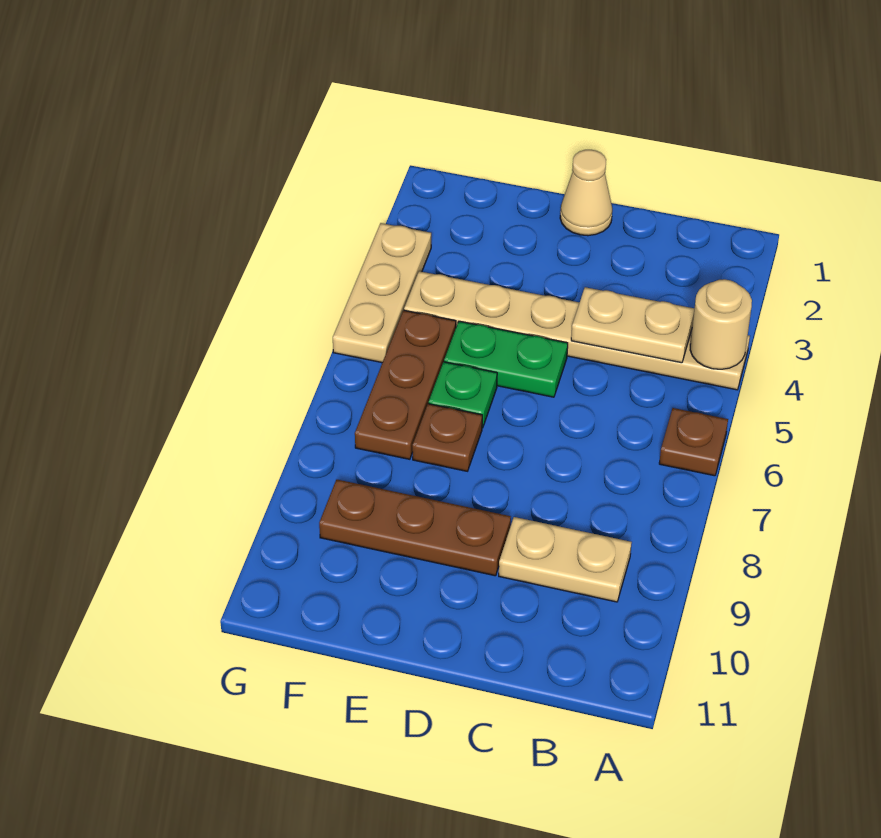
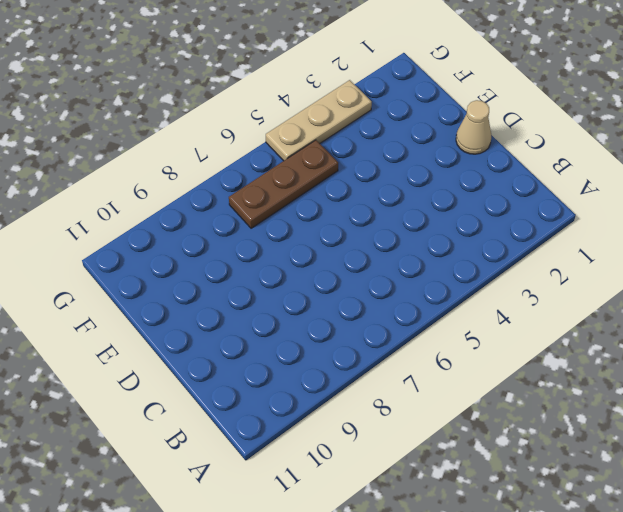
none -> tan plate A4:F4 level 1
none -> brown plate A6 level 1
none -> tan plate B9:C9 level 1

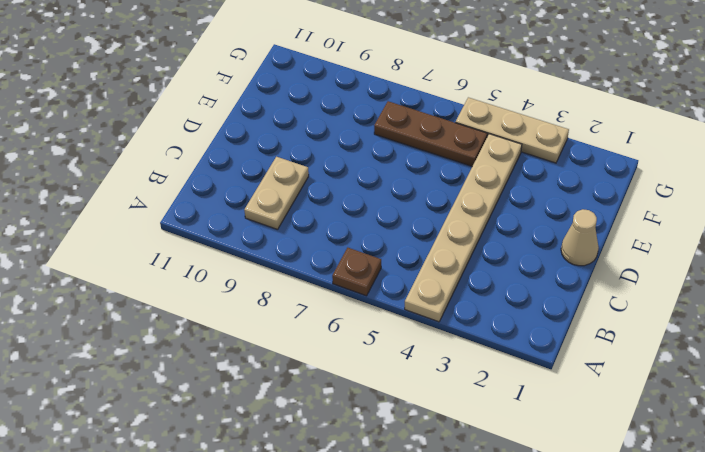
none -> green plate D5:E5 level 1
none -> brown plate D9:F9 level 1
none -> green plate E6 level 1

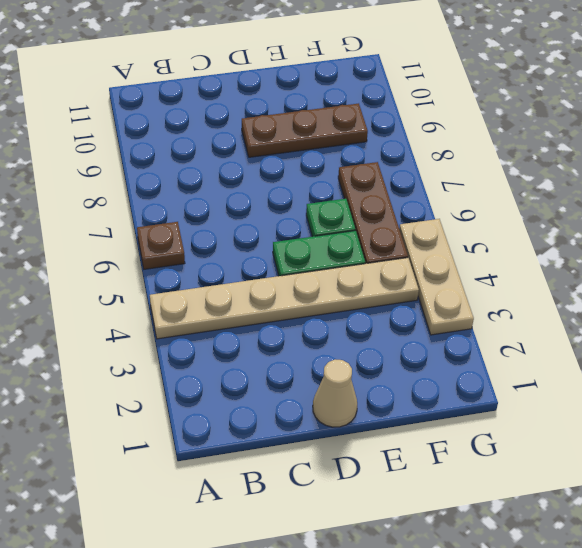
none -> tan plate B9:C9 level 1
none -> brown plate E7 level 1
none -> tan round brick A4 level 2

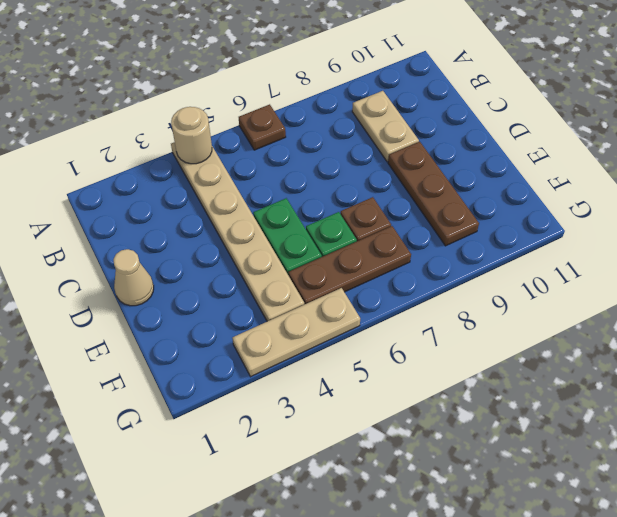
none -> tan plate B4:C4 level 2

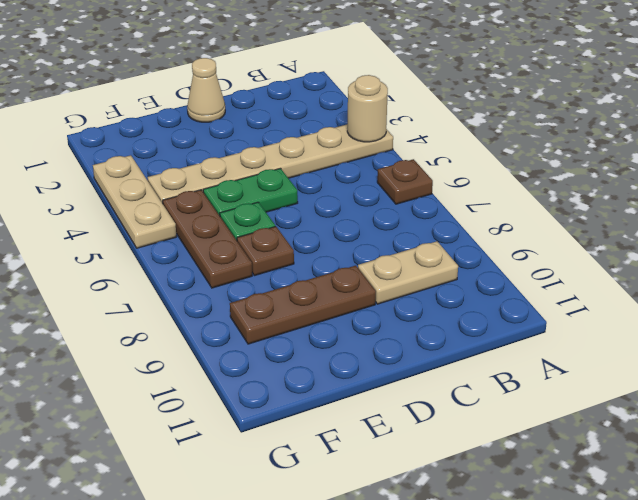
none -> tan plate B4:C4 level 2

